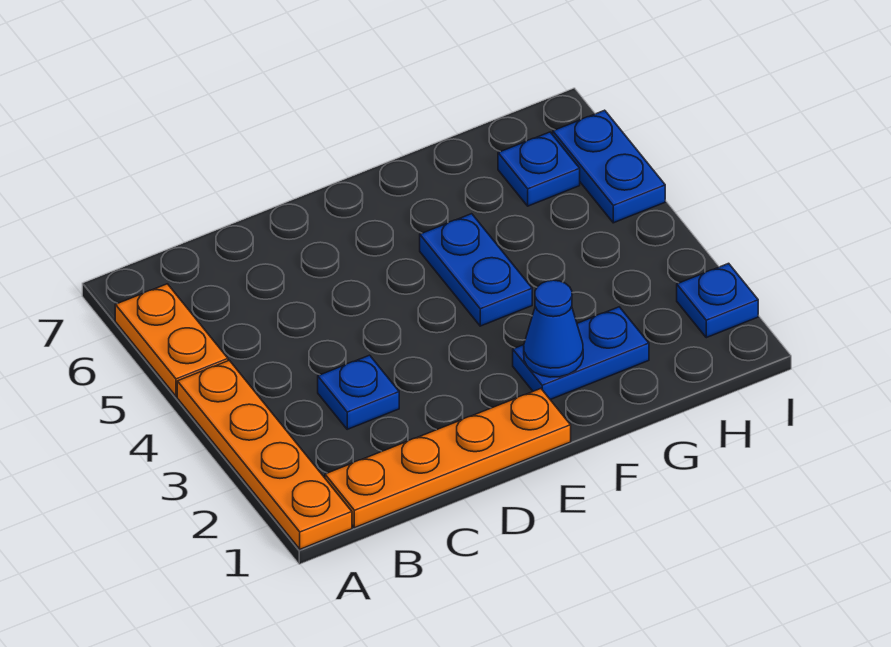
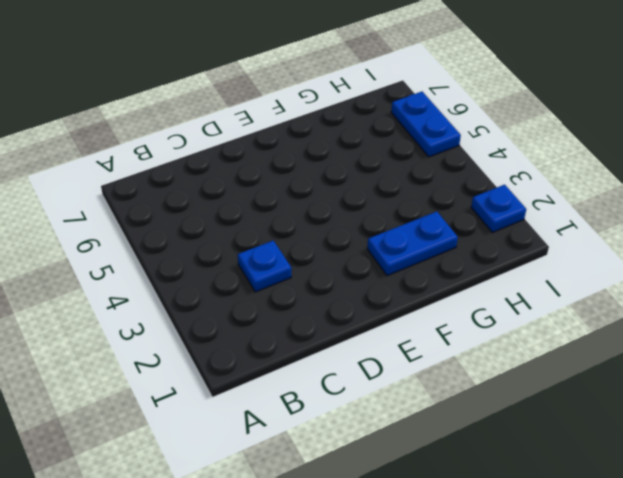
none -> orange plate A1:A4 level 1
none -> orange plate A5:A6 level 1

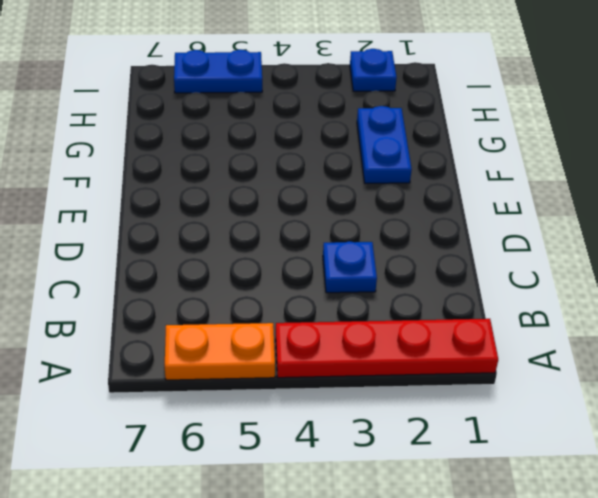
red plate A1:A4 level 1 -> orange plate A1:A4 level 1
none -> orange plate B1:E1 level 1
none -> blue plate F4:F5 level 1

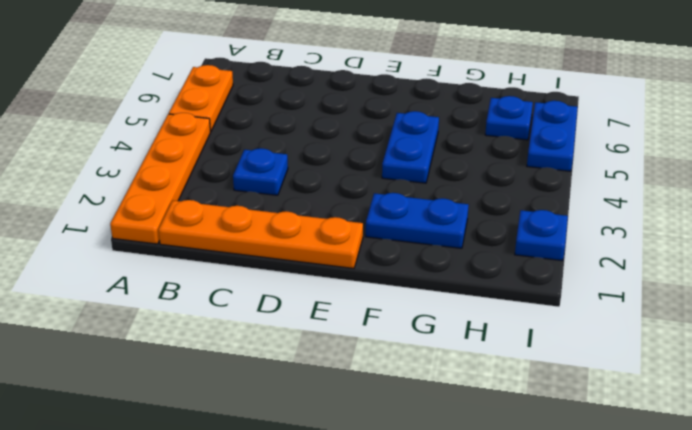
none -> blue cone F2 level 2

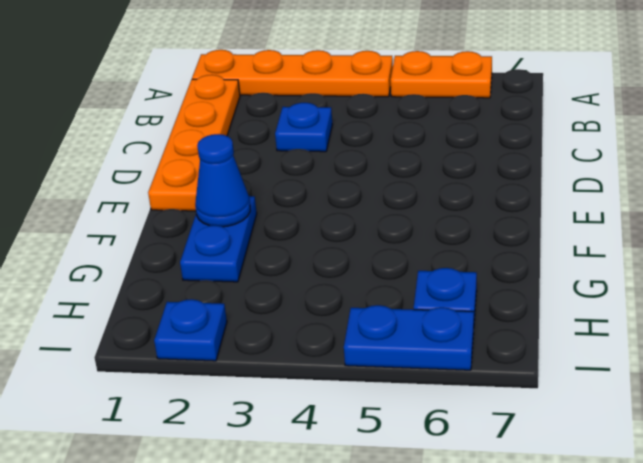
none -> blue plate F4:F5 level 1

